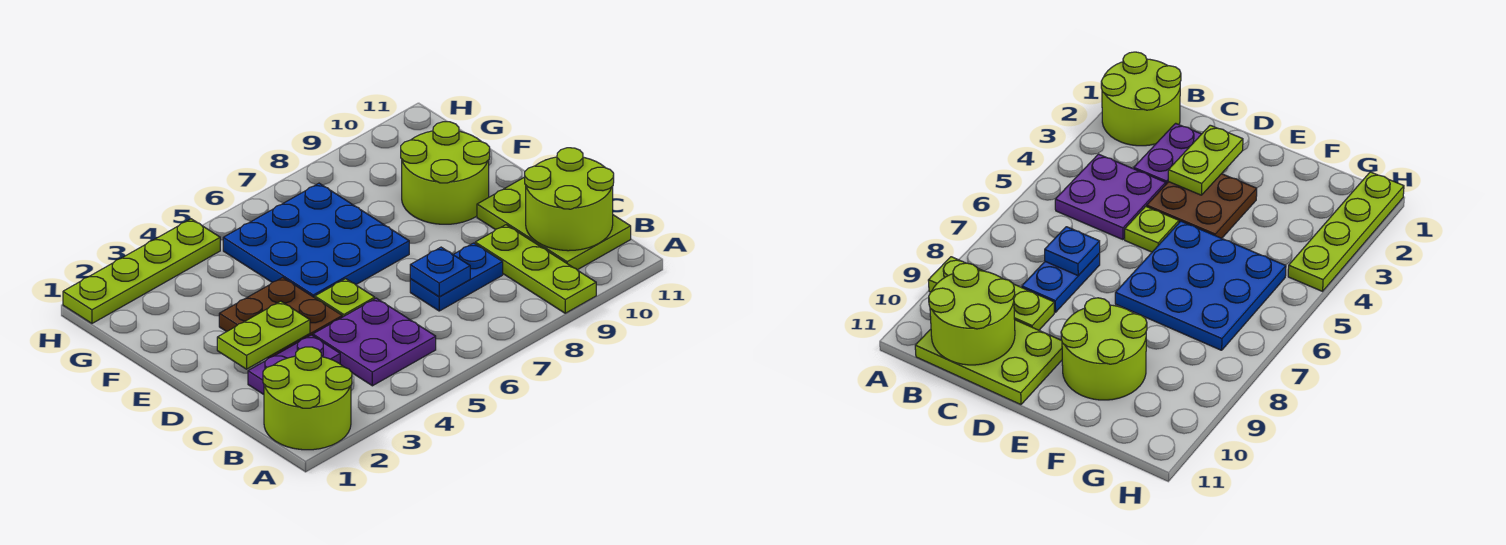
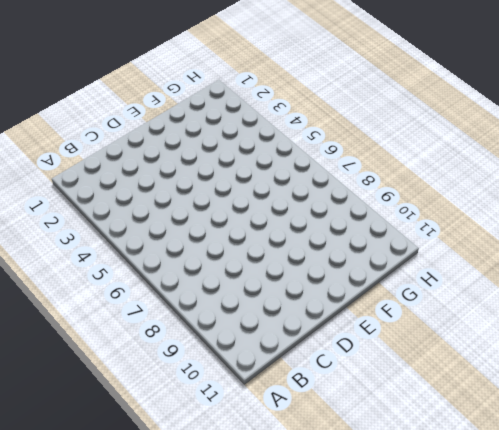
none -> lime round brick A1:B2 level 1
none -> lime plate A9:C9 level 1
none -> purple plate B4:C5 level 1

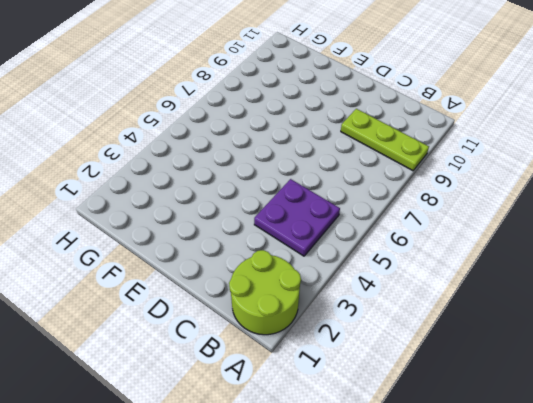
none -> lime plate B10:D11 level 1
none -> purple plate C2:C3 level 1
none -> blue plate C7:C8 level 1

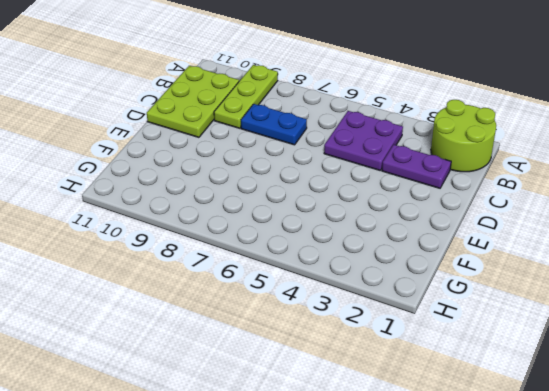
none -> brown plate D3:E4 level 1
none -> lime plate D5 level 1
none -> blue plate E5:G7 level 1

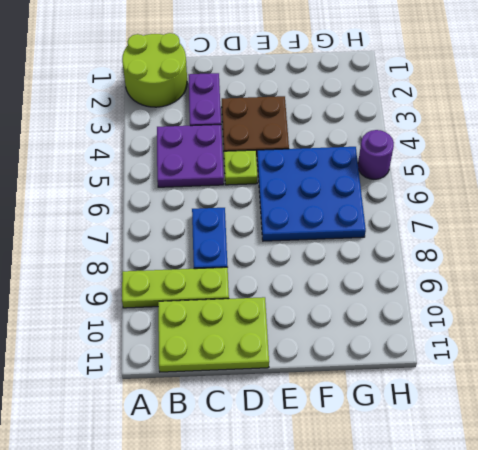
purple round brick H5 level 1 -> none
none -> lime round brick E9:F10 level 1
none -> lime plate H1:H4 level 1
none -> lime round brick B10:C11 level 2

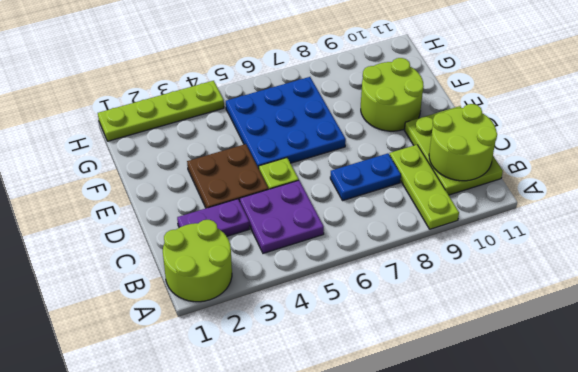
none -> blue plate C7 level 2
none -> lime plate D2:D3 level 2

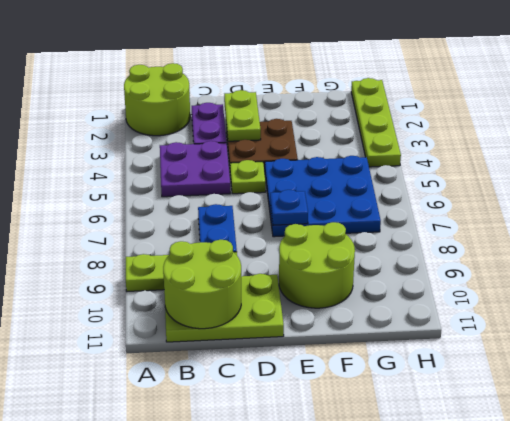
blue plate E7 level 2 -> blue plate C7 level 2

